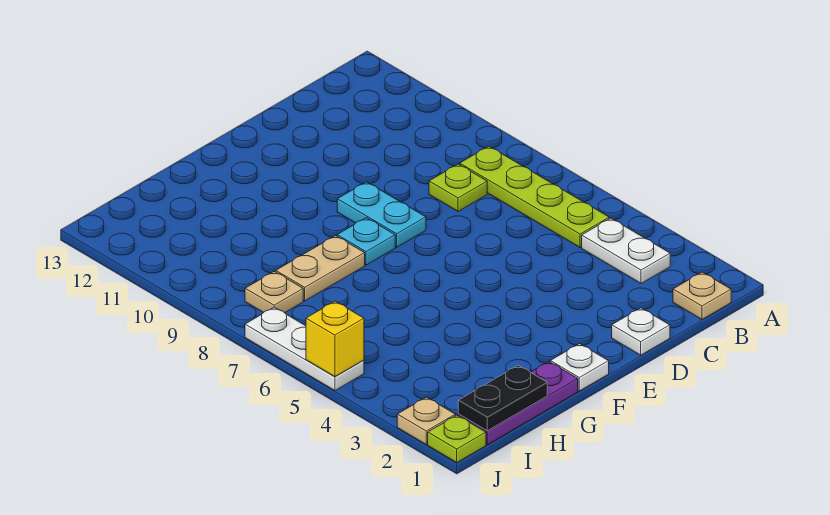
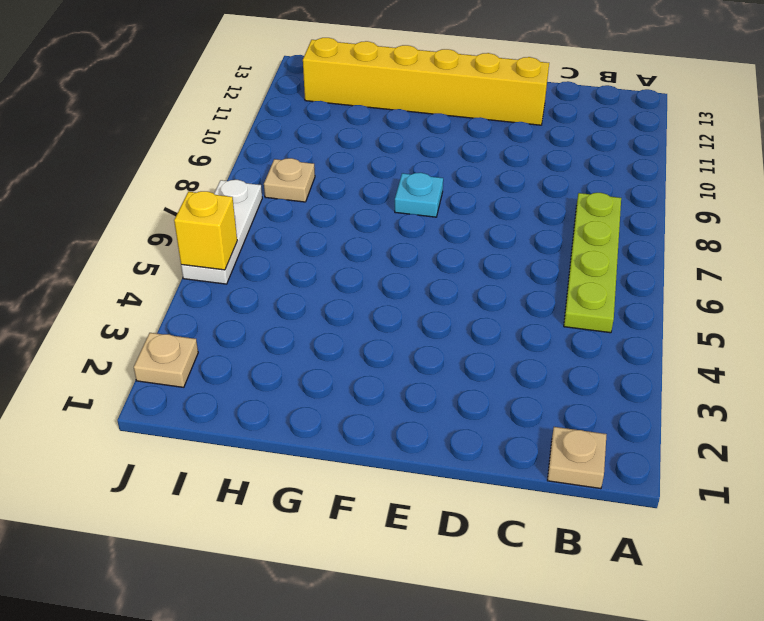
yellow brick D12:I12 level 1 -> none
none -> white plate B3:B4 level 1
none -> lime plate C8 level 1
none -> white plate D1 level 1

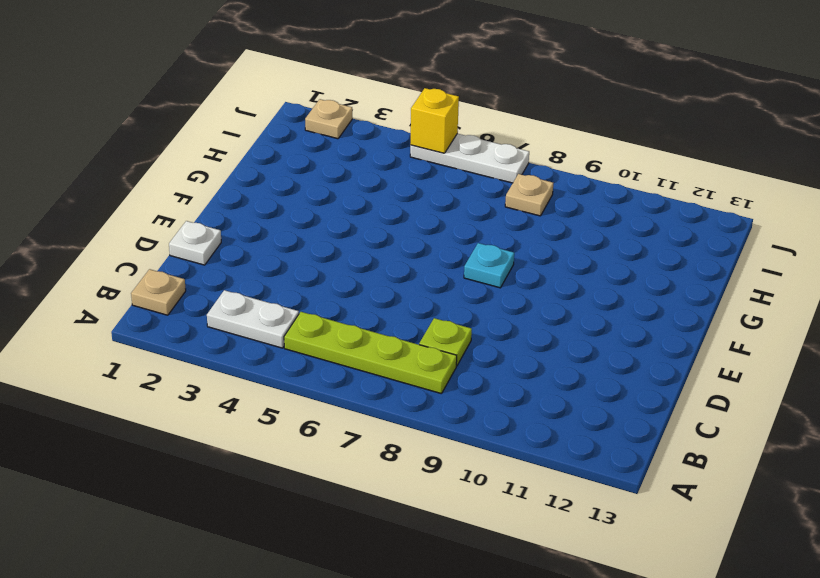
none -> cyan plate E8:E9 level 1
none -> white plate F1 level 1
none -> purple plate G1:I1 level 1

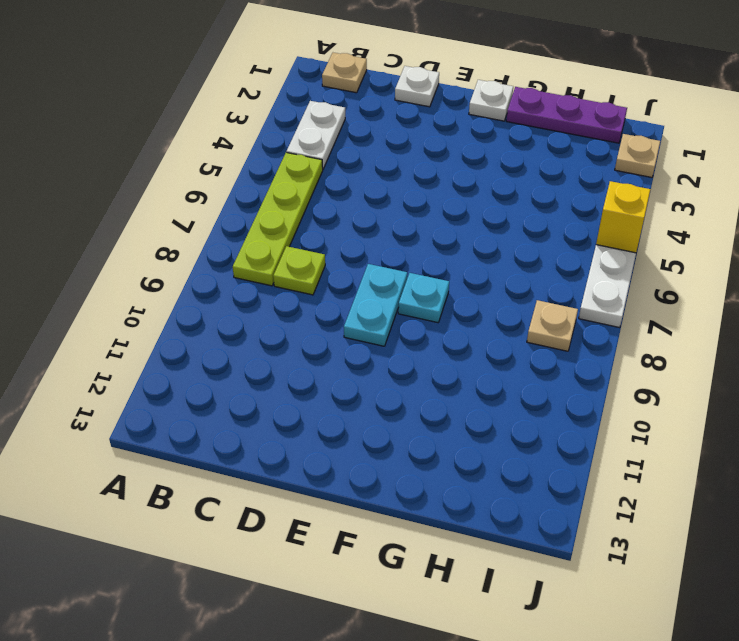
none -> tan plate G8:H8 level 1
none -> lime plate J1 level 1
none -> black plate H1:I1 level 2

